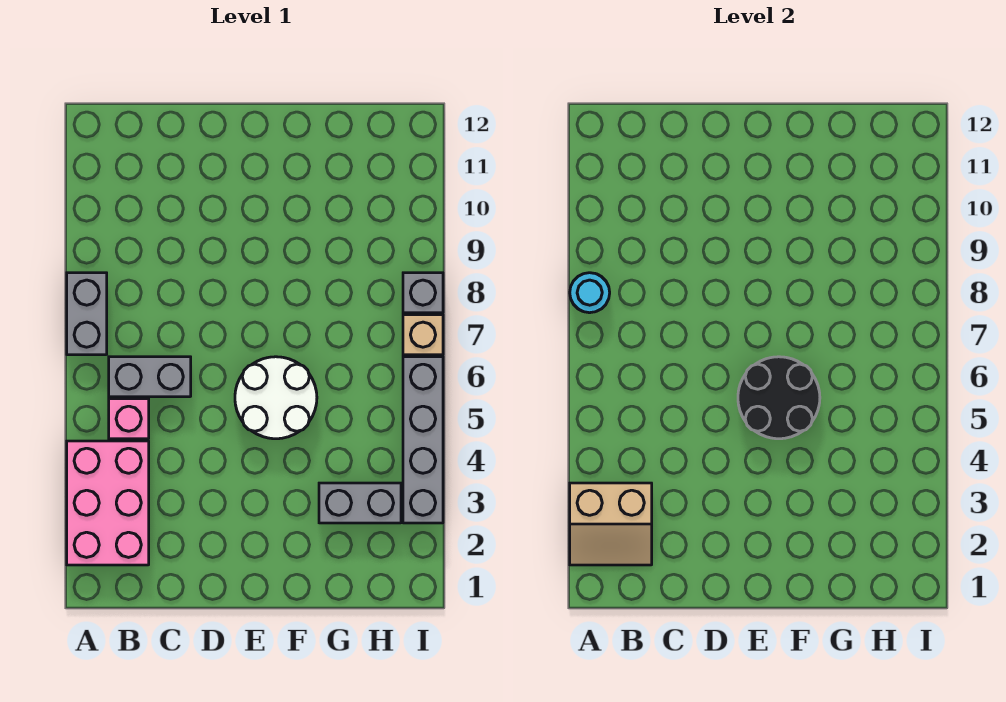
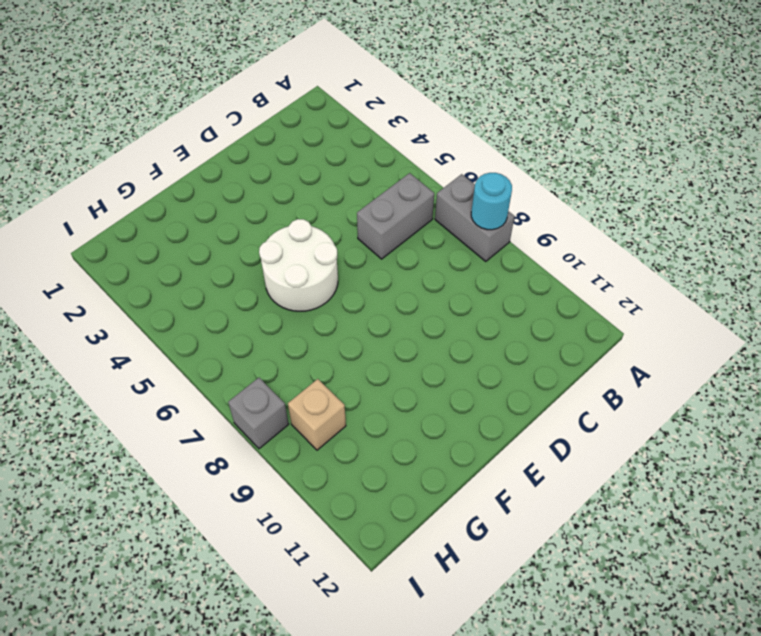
tan brick H9 level 1 -> tan brick I7 level 1
none -> pink brick A2:B4 level 1
none -> pink brick B5 level 1
none -> grey brick G3:H3 level 1

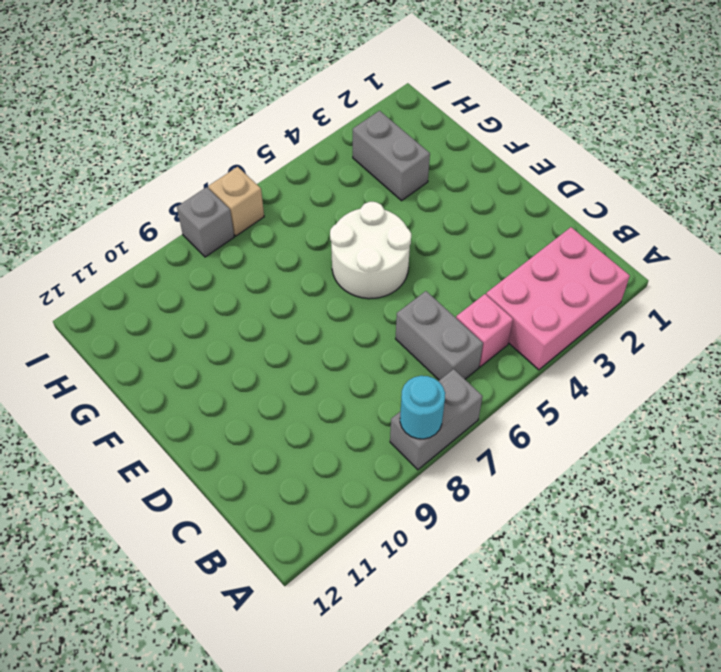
none -> grey brick I3:I6 level 1
none -> tan slope A2:B3 level 2 top 3
none -> black round brick E5:F6 level 2

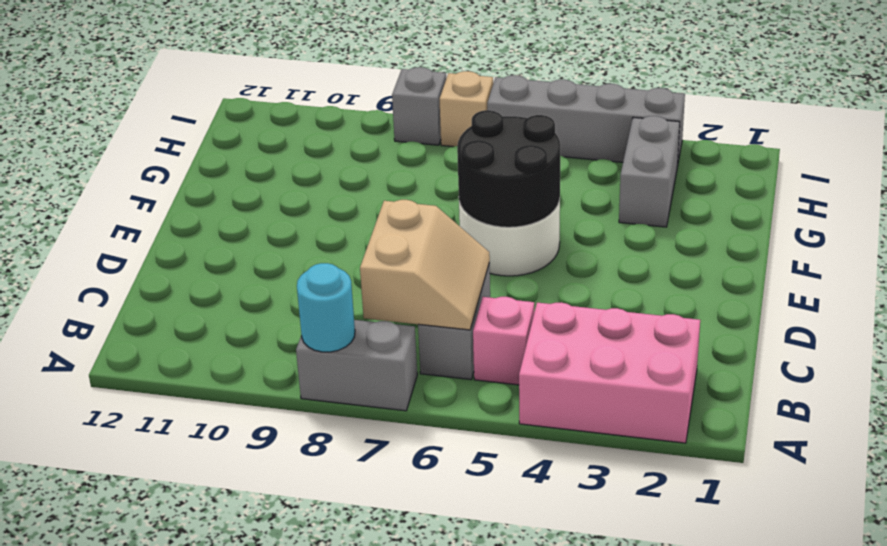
tan slope B6:C7 level 2 top 7 -> tan slope A2:B3 level 2 top 3

